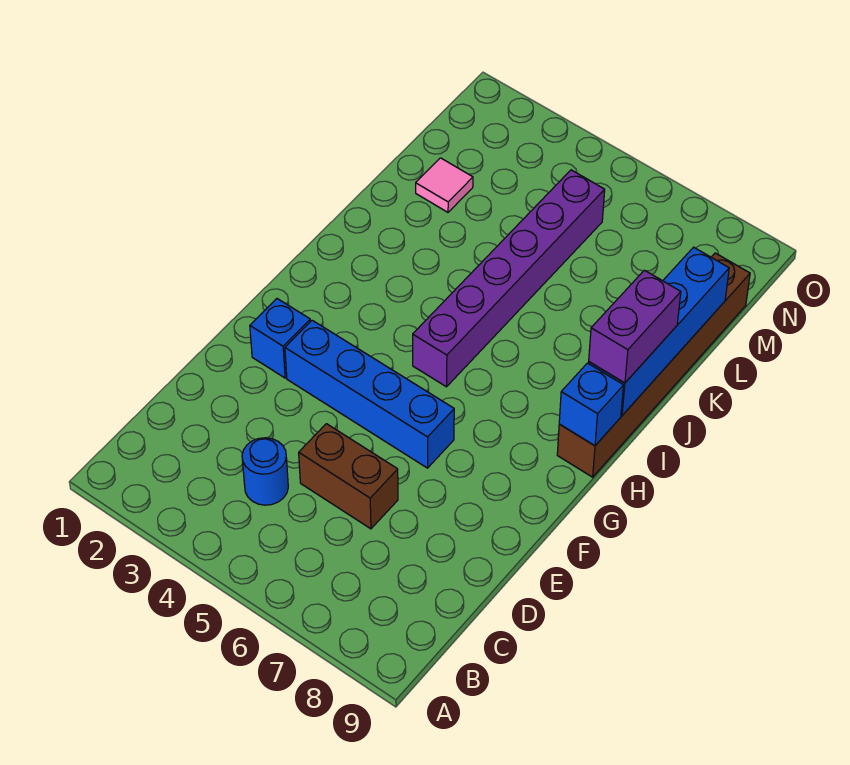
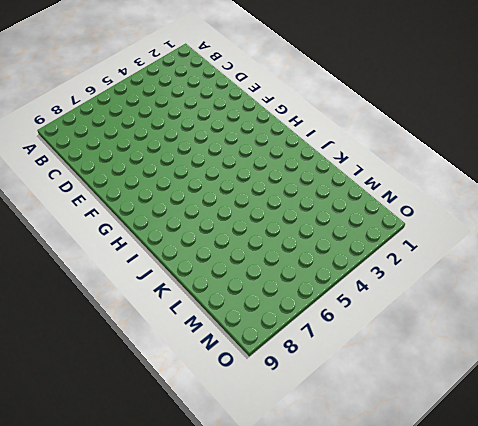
none -> blue round brick C4 level 1
none -> brown brick D5:D6 level 1

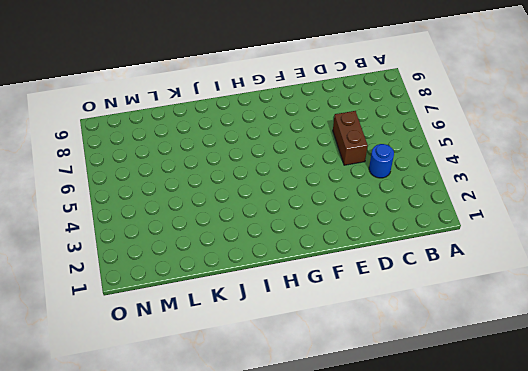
none -> blue brick F2 level 1
none -> blue brick F3:F6 level 1

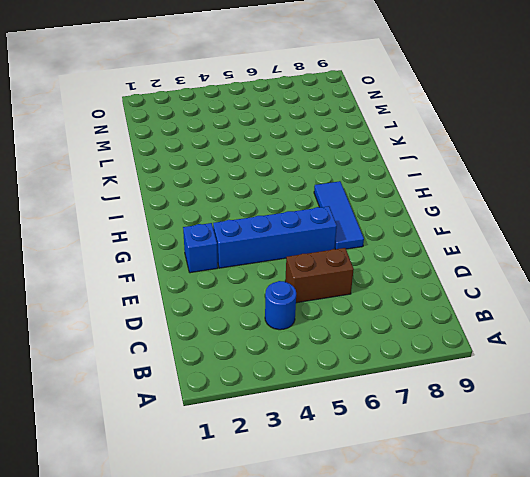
blue tile F7:H7 level 1 -> none
none -> purple brick H5:M5 level 1
none -> brown brick H9:M9 level 1

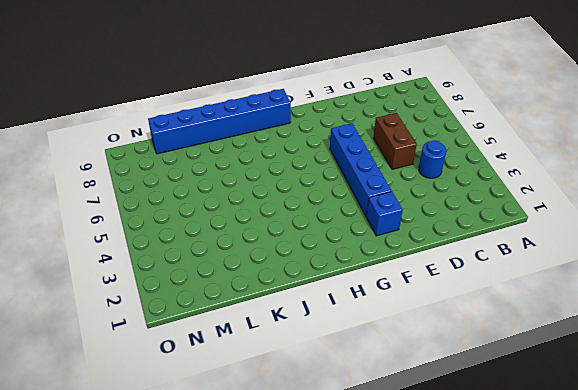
blue brick H9:M9 level 1 -> brown brick H9:M9 level 1
none -> purple brick H5:M5 level 1
none -> pink tile L2 level 1

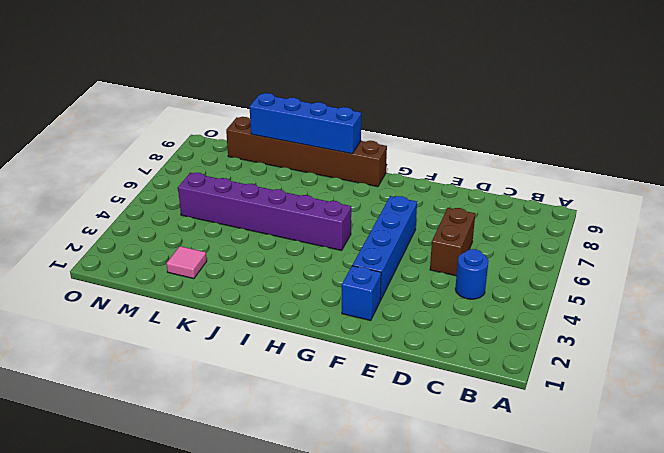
none -> blue brick H9 level 2
none -> purple brick I9:J9 level 3

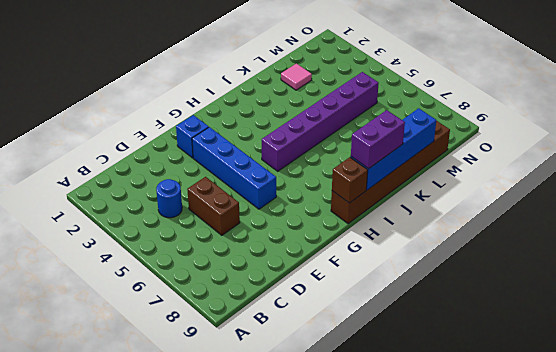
brown brick H9 level 2 -> blue brick H9 level 2

